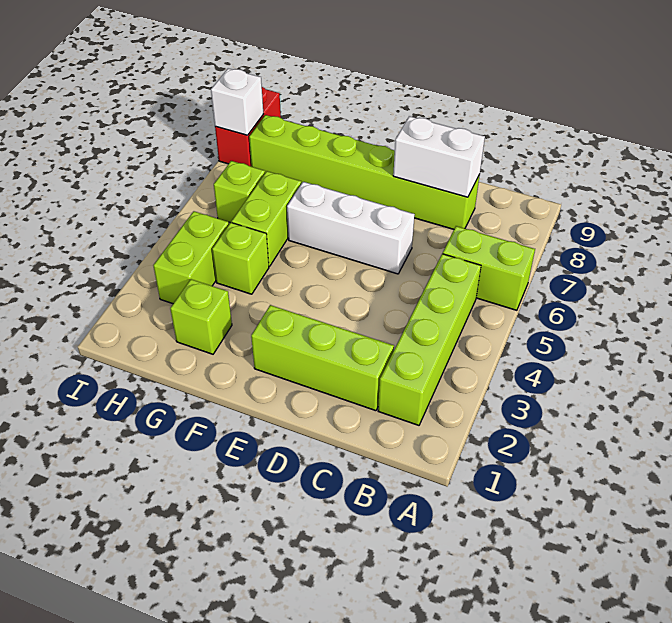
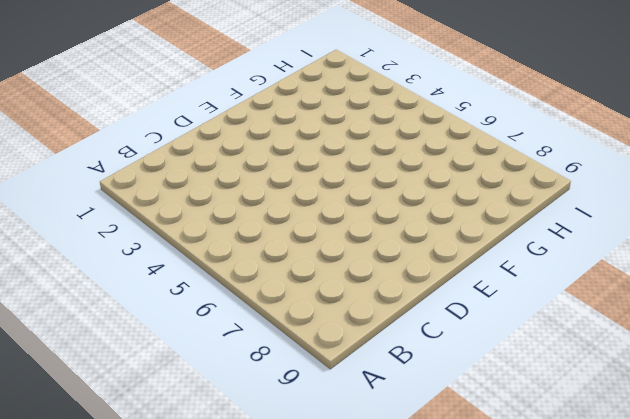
none -> lime brick A6:B6 level 1
none -> lime brick B2:B5 level 1
none -> lime brick C2:E2 level 1

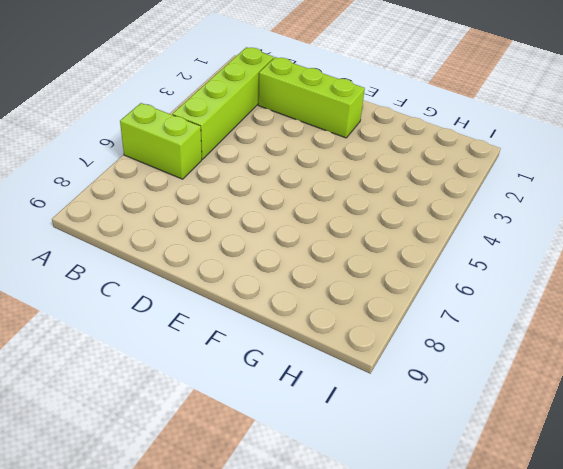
none -> lime brick C8:H8 level 1
none -> white brick D6:F6 level 1
none -> lime brick G2 level 1

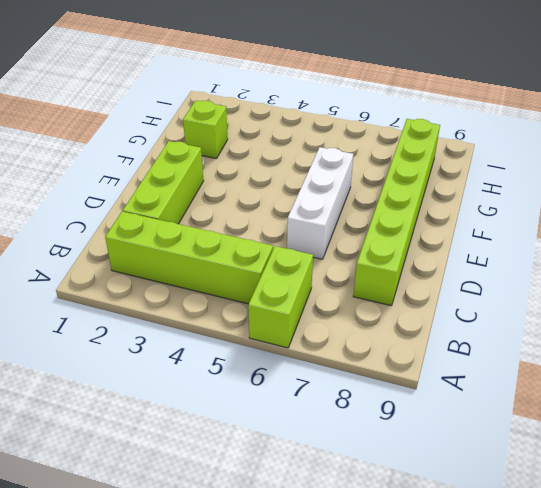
none -> lime brick G4 level 1
none -> lime brick G5:G6 level 1
none -> lime brick H3:H4 level 1

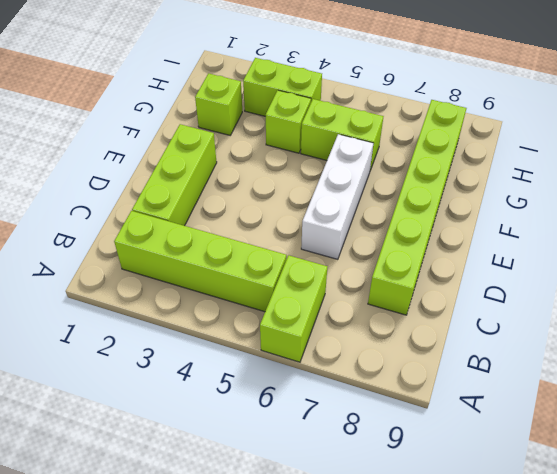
none -> lime brick H6 level 1
none -> red brick I8:I9 level 1
none -> white brick C8:D8 level 2

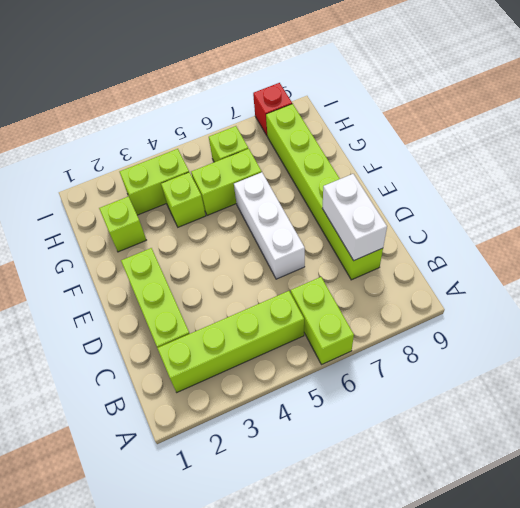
red brick I8 level 1 -> red brick I8:I9 level 1
none -> white brick I8 level 2

